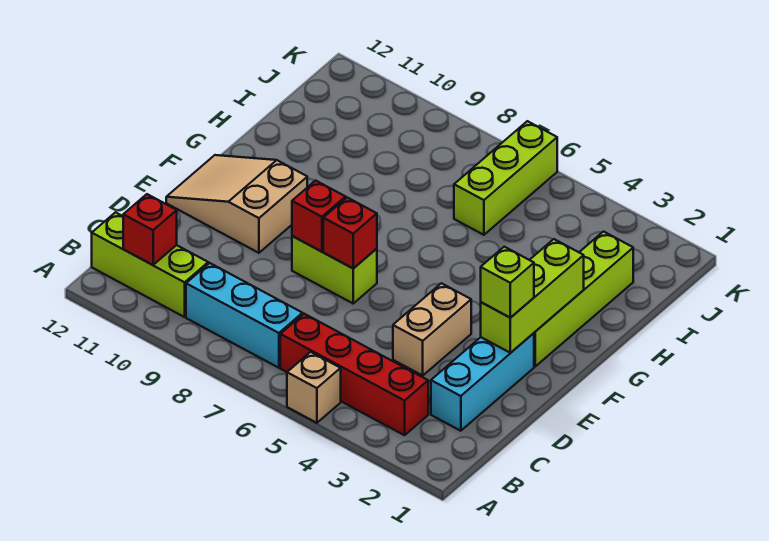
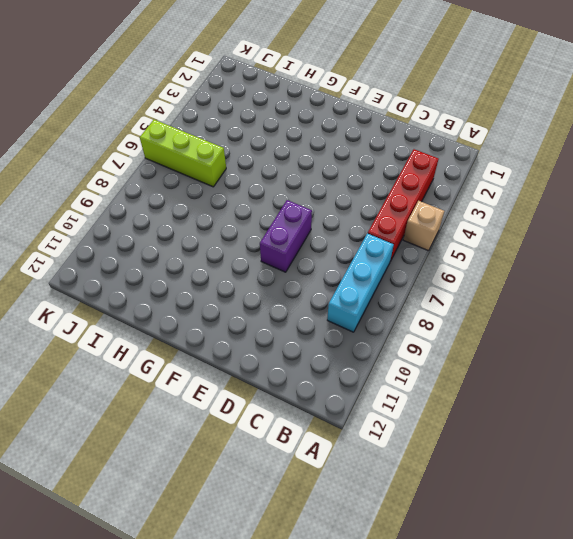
purple brick E7:E8 level 1 -> lime brick E7:E8 level 1
none -> lime brick B10:B12 level 1
none -> cyan brick C2:E2 level 1
none -> tan brick D4:E4 level 1

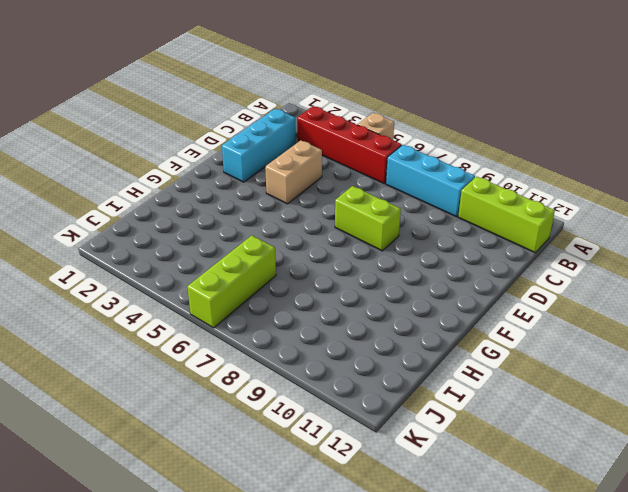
none -> tan slope E10:F12 level 1 top 10
none -> lime brick F2:I2 level 1
none -> red brick B11 level 2

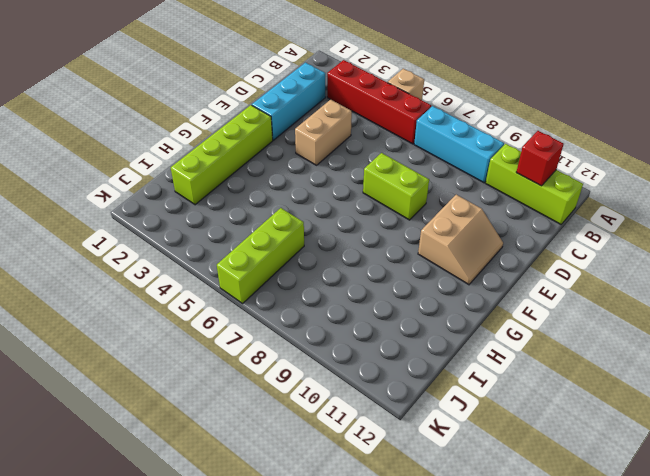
tan slope E10:F11 level 1 top 10 -> tan slope E10:F12 level 1 top 10
none -> lime brick E2:G2 level 2
none -> red brick E7 level 2
none -> red brick E8 level 2

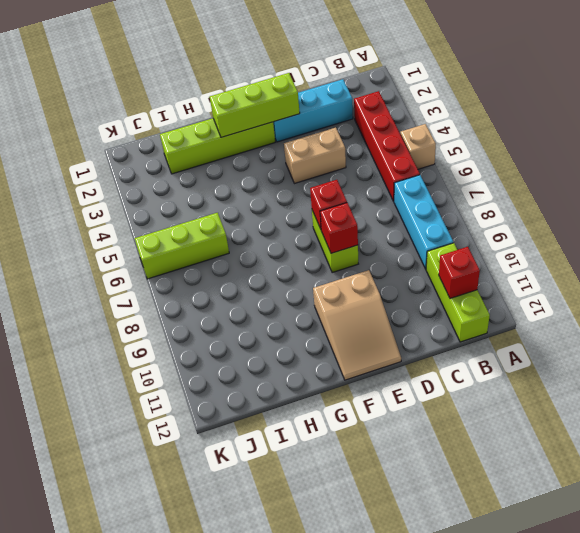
none -> lime brick E2 level 3

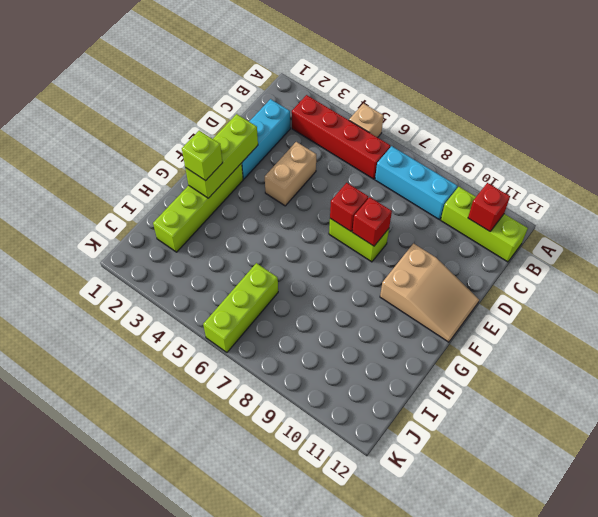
lime brick G2 level 3 -> lime brick E2 level 3

